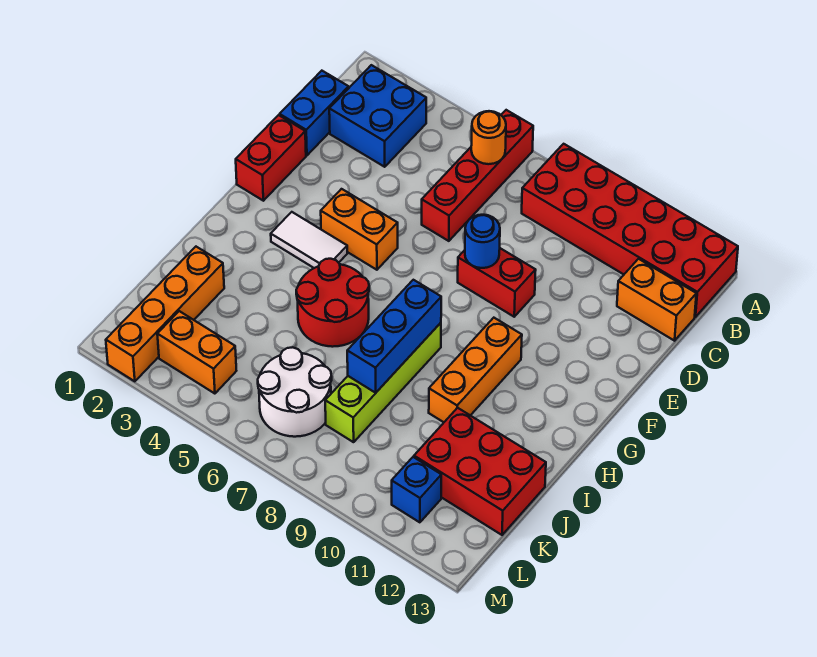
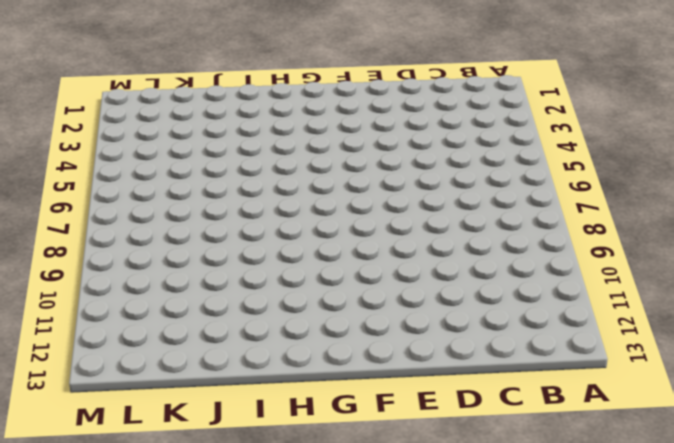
none -> red brick A6:D6 level 1
none -> red brick A8:B13 level 1
none -> blue brick B2:C3 level 1

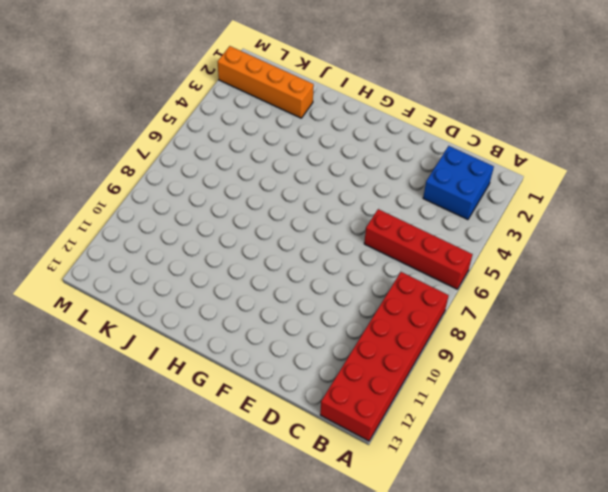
none -> blue brick C1:D1 level 1
none -> orange brick C12:C13 level 1
none -> red brick E1:F1 level 1

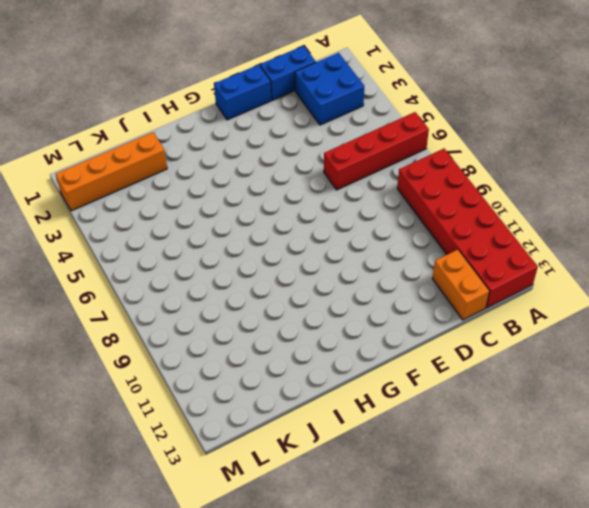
blue brick E1:F1 level 1 -> red brick E1:F1 level 1
none -> red brick E8:E9 level 1
none -> orange brick F4:F5 level 1
none -> white tile G3:G4 level 1

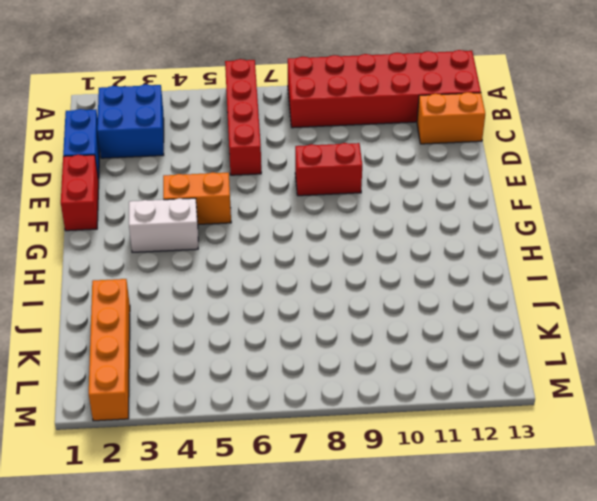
white brick G3:G4 level 1 -> white tile G3:G4 level 1
none -> orange brick G10:I10 level 1
none -> red round brick H5:I6 level 1
none -> lime brick H8:K8 level 1

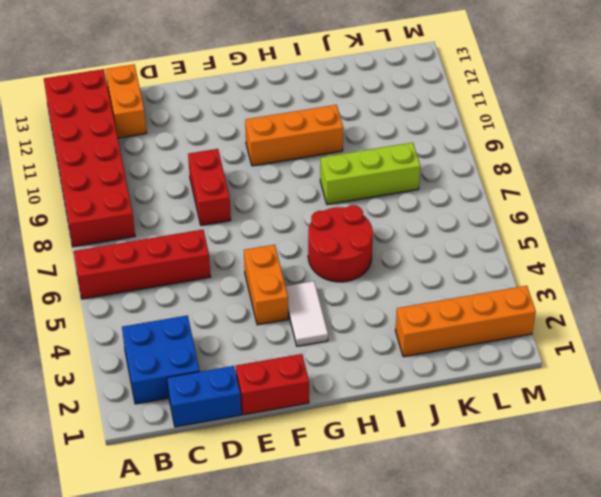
lime brick I8:K8 level 1 -> lime brick H8:K8 level 1
none -> red brick J11:K13 level 1
none -> white round brick K6:L7 level 1
none -> orange brick L3:L4 level 1

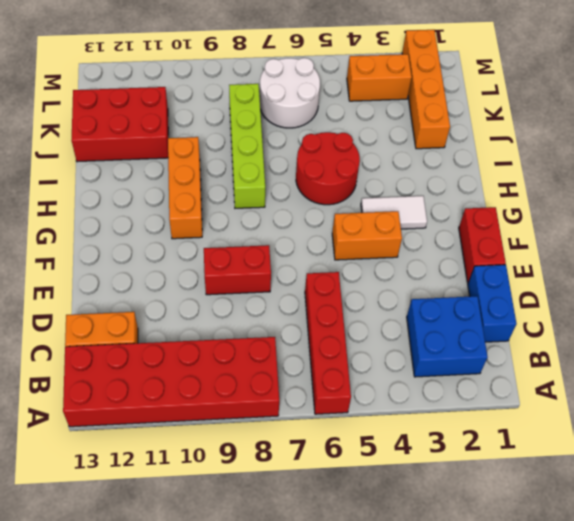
none -> blue brick L11 level 1
none -> orange round brick B6 level 2
none -> blue round brick E8 level 2

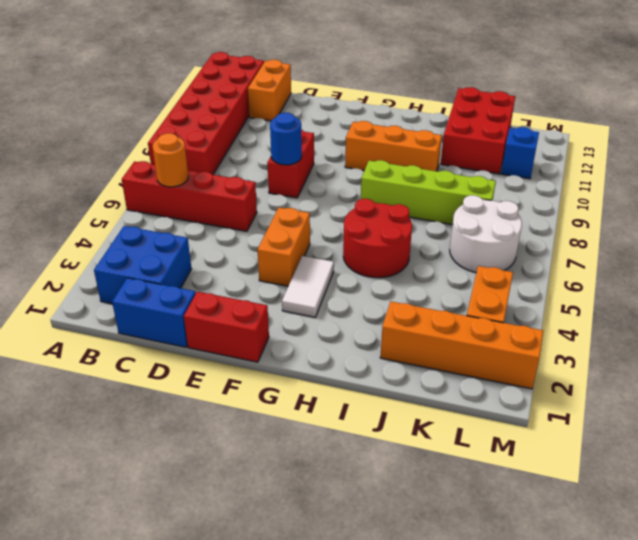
none -> blue brick H8:J8 level 2

